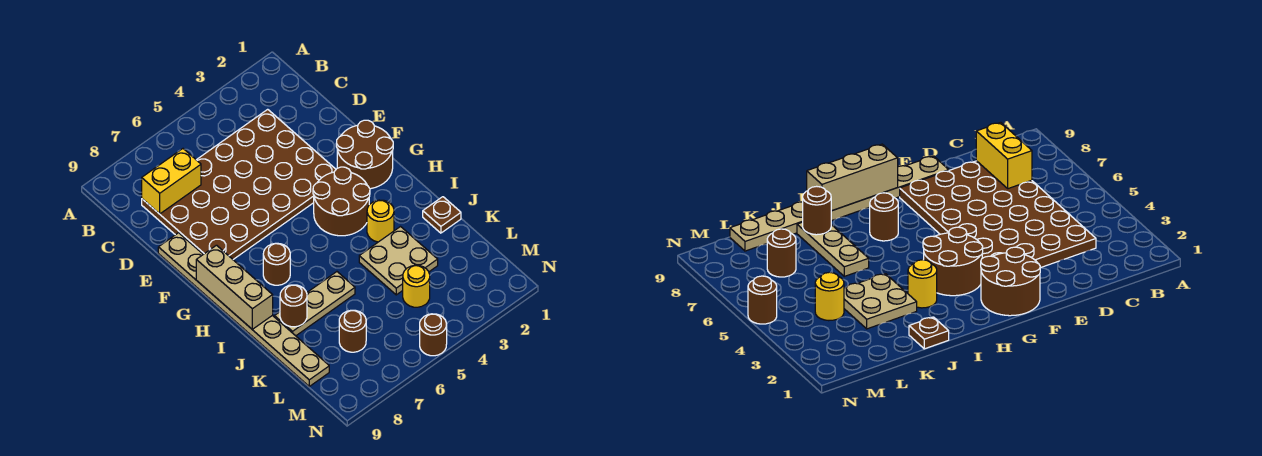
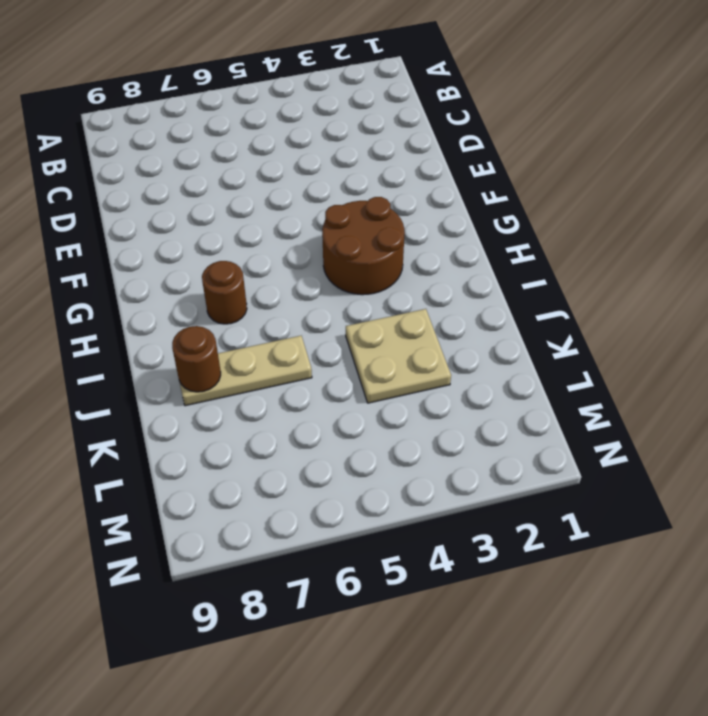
none -> brown plate C3:F8 level 1
none -> tan plate E9:L9 level 1
none -> brown round brick F1:G2 level 1

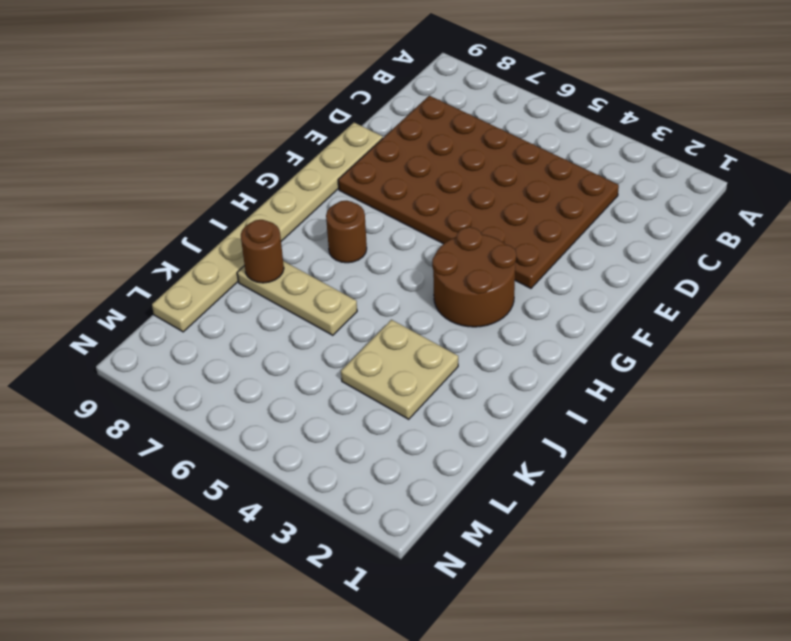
none -> brown round brick F1:G2 level 1
none -> yellow round brick I3 level 1
none -> brown plate J1 level 1

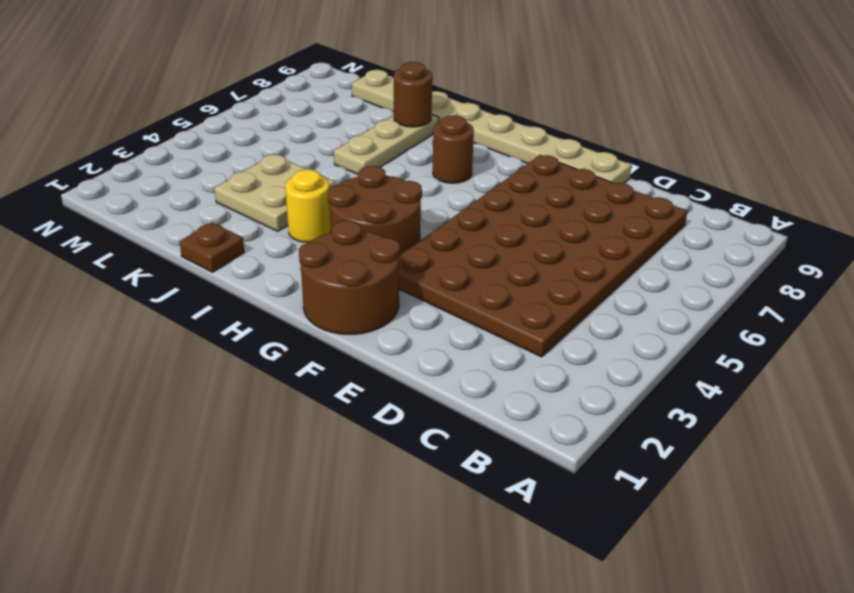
none -> yellow round brick L4 level 1
none -> brown round brick L7 level 1
none -> brown round brick N5 level 1

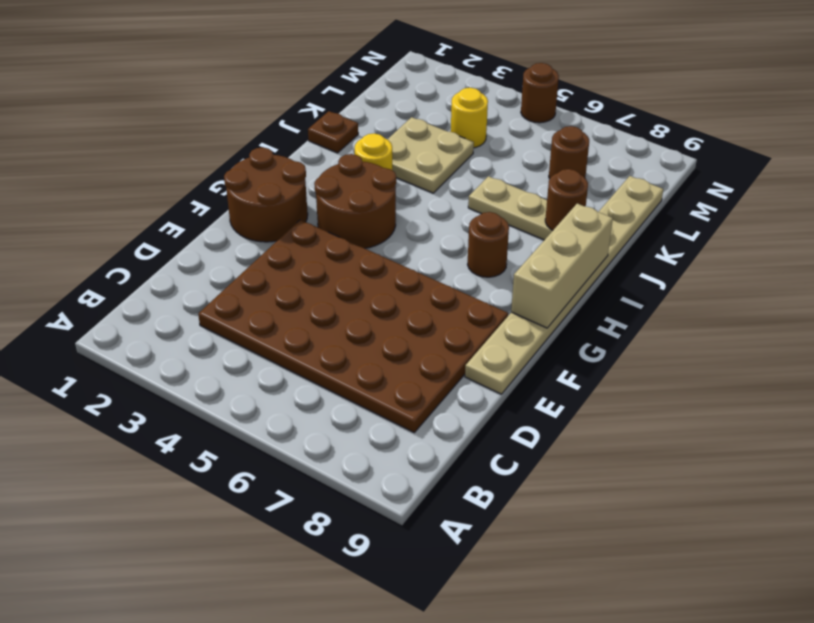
none -> yellow brick C7:C8 level 2

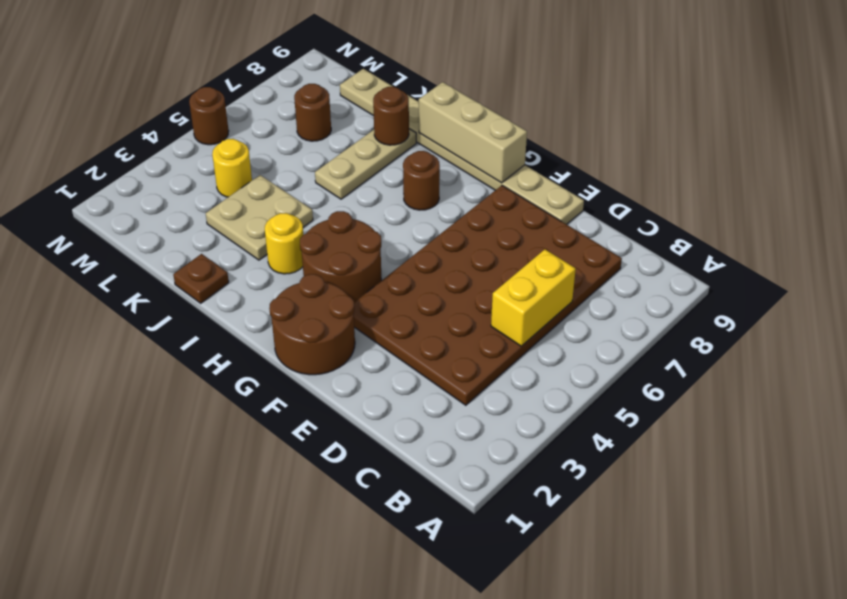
yellow brick C5:C6 level 2 -> yellow brick C7:C8 level 2

